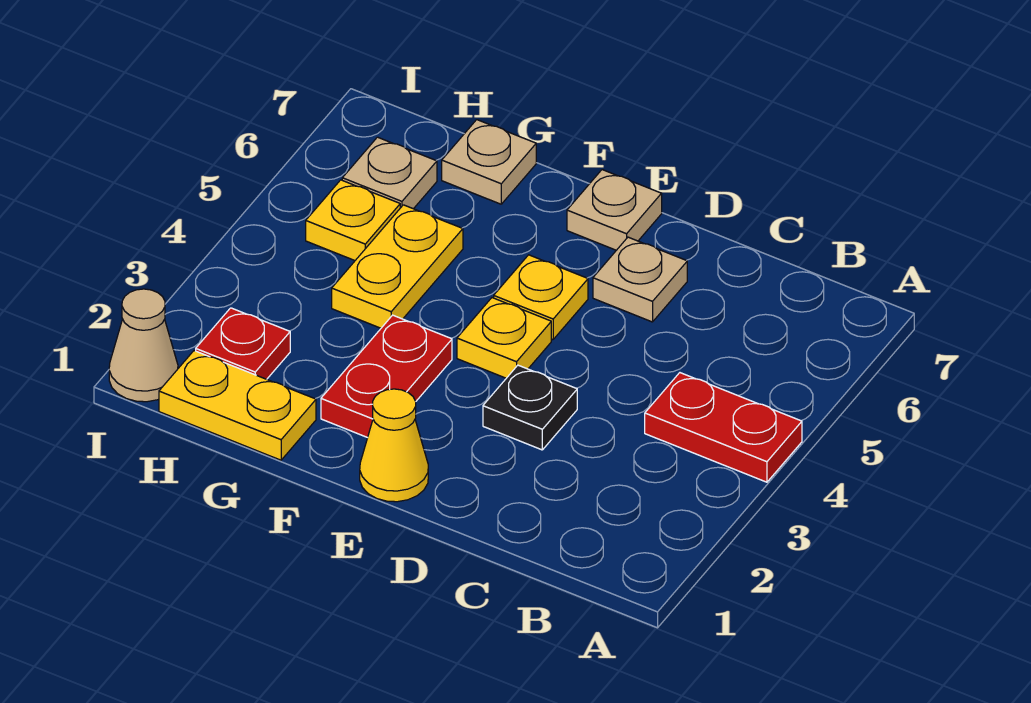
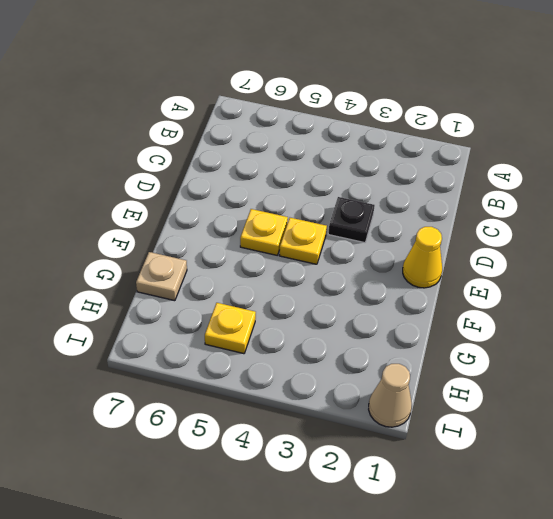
none -> red plate A4:B4 level 1
none -> tan plate D6 level 1
none -> tan plate E7 level 1

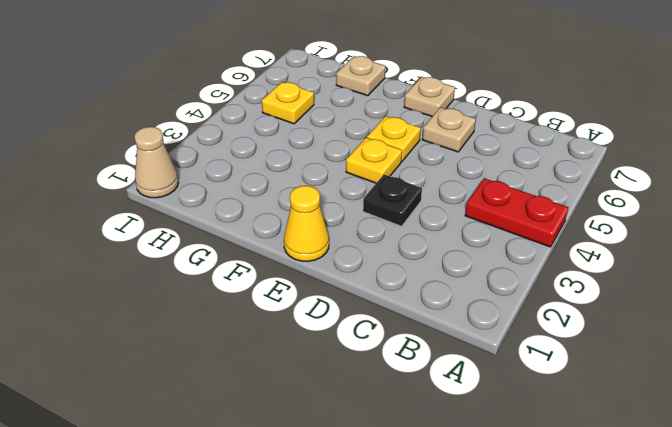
none -> red plate F2:F3 level 1
none -> yellow plate G1:H1 level 1
none -> yellow plate G4:G5 level 1

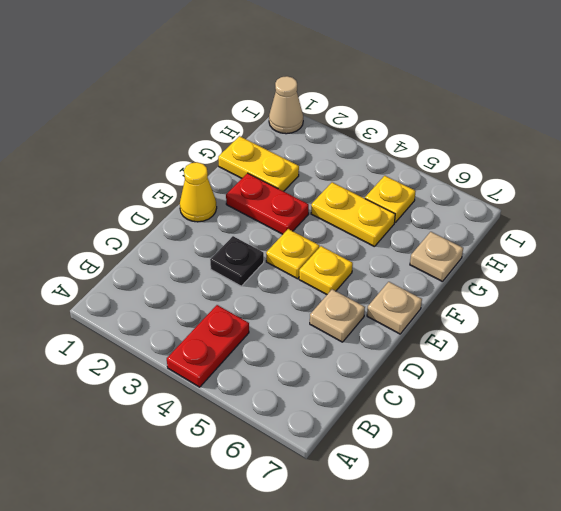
yellow plate G1:G2 level 1 -> yellow plate G1:H1 level 1
none -> red plate H2 level 1
none -> tan plate H6 level 1

